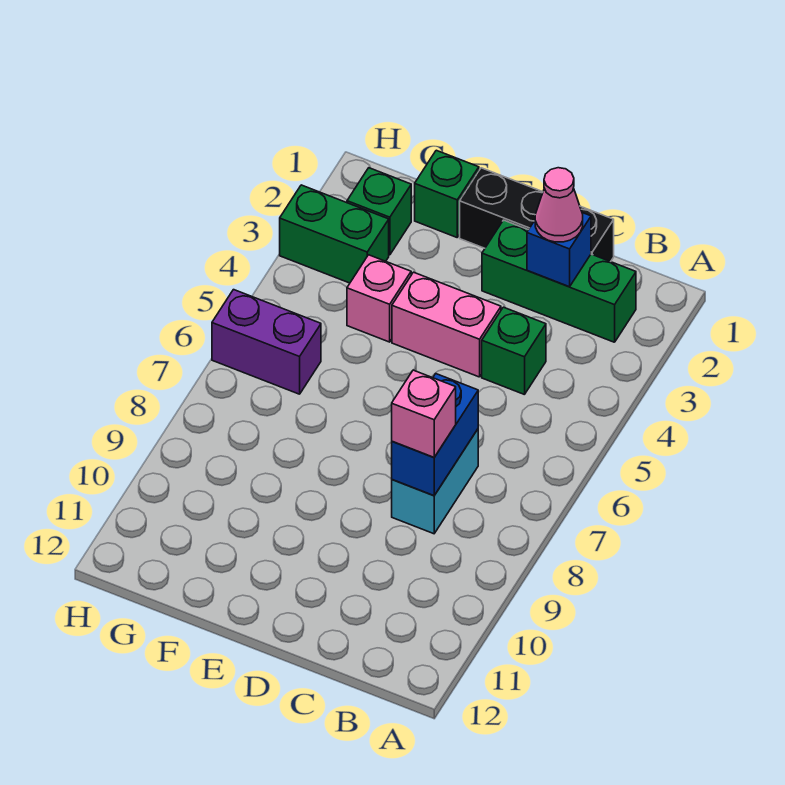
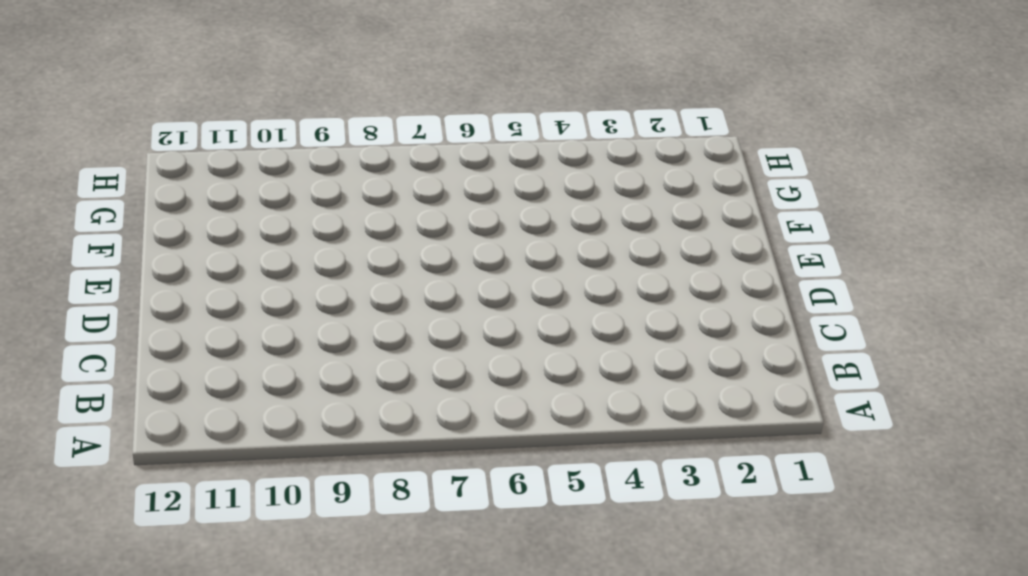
none -> green brick B2:D2 level 1
none -> black brick C1:E1 level 1
none -> green brick C4 level 1

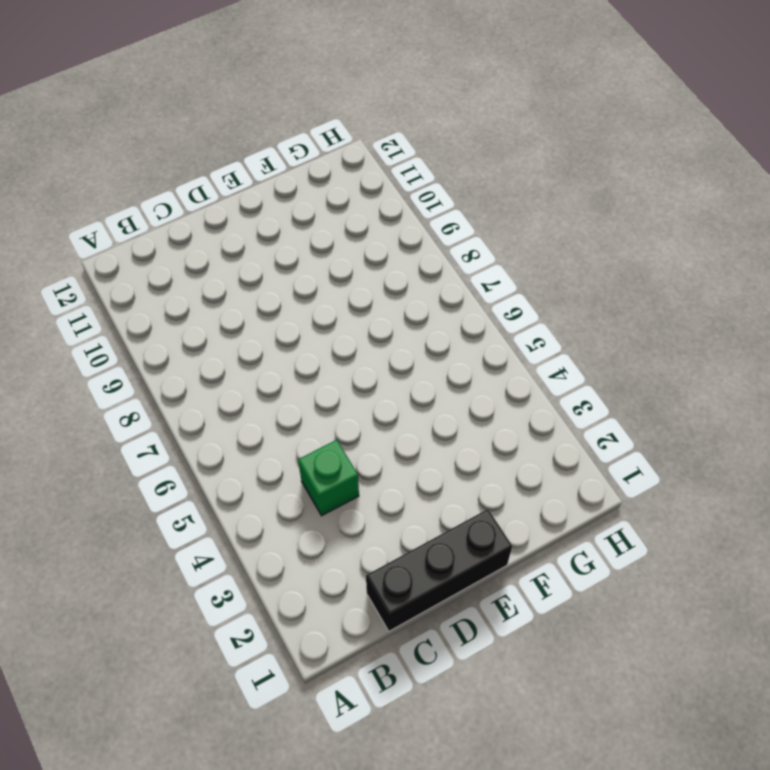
none -> green brick B2:D2 level 1
none -> cyan brick C7:C8 level 1
none -> pink brick D4:E4 level 1

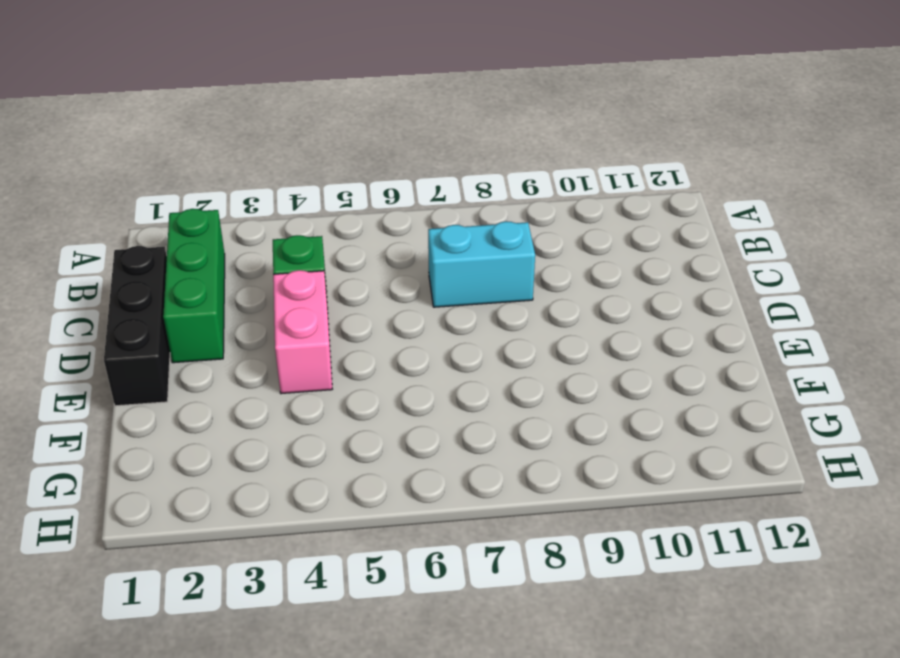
none -> green brick F1 level 1
none -> pink brick F4 level 1
none -> green brick G2 level 1

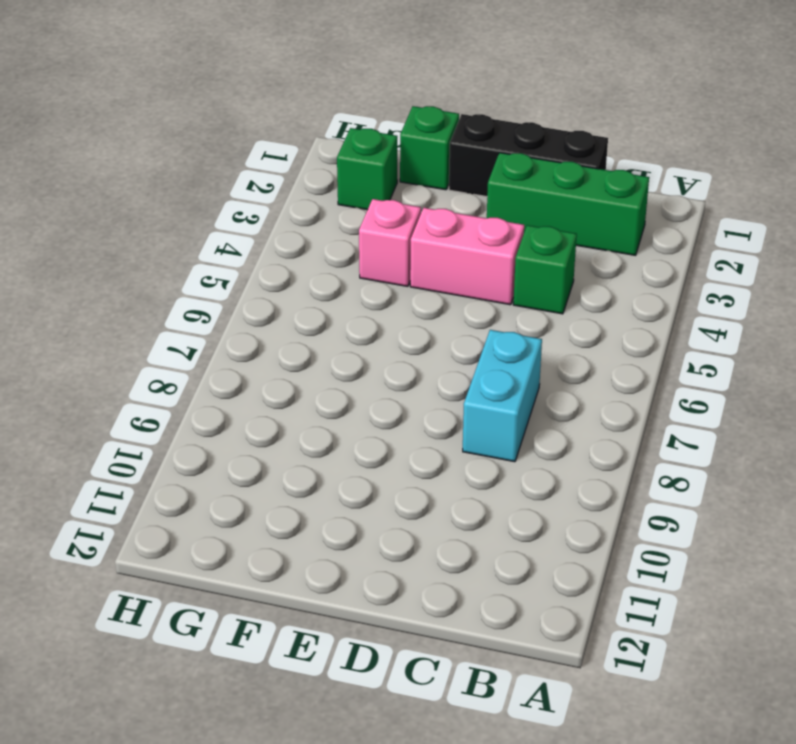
none -> green brick G3:H3 level 1
none -> purple brick G6:H6 level 1
none -> blue brick C2 level 2

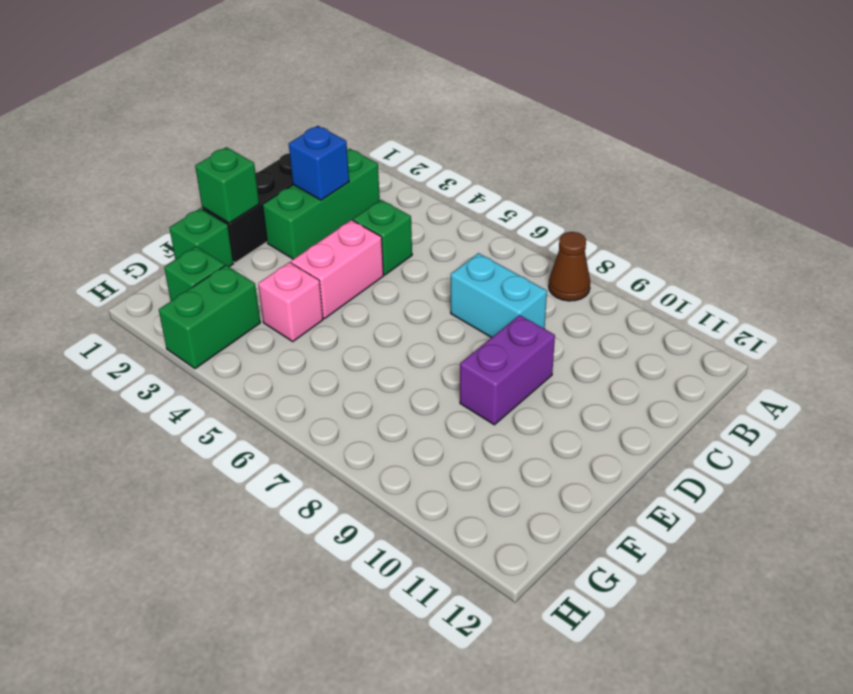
brown cone A8 level 1 -> none
purple brick D9:E9 level 1 -> purple brick G6:H6 level 1
green brick E1 level 2 -> none
none -> blue brick C7:C8 level 2
none -> pink cone C2 level 3
none -> pink brick C8 level 3

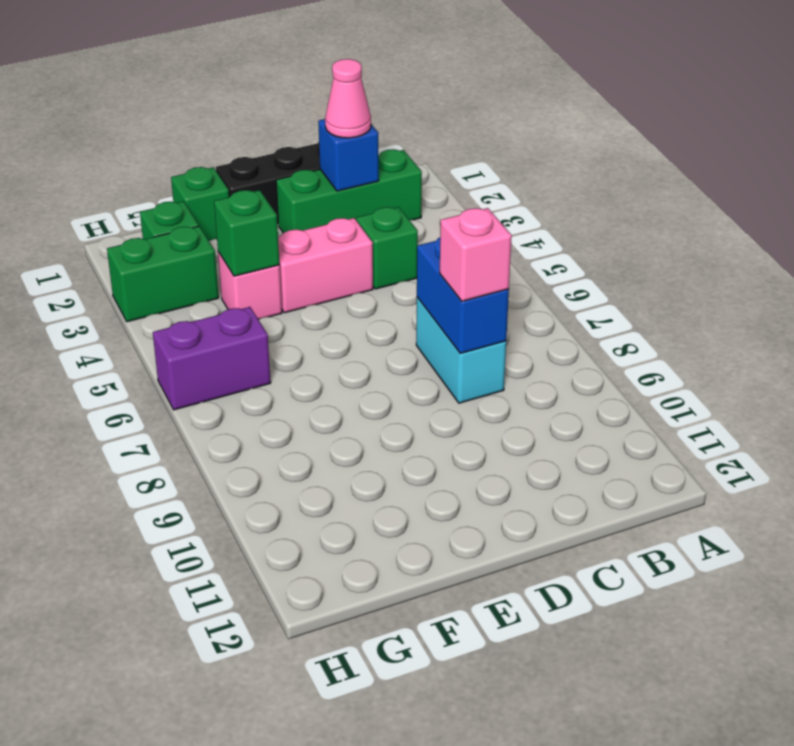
green brick F4 level 2 -> none

